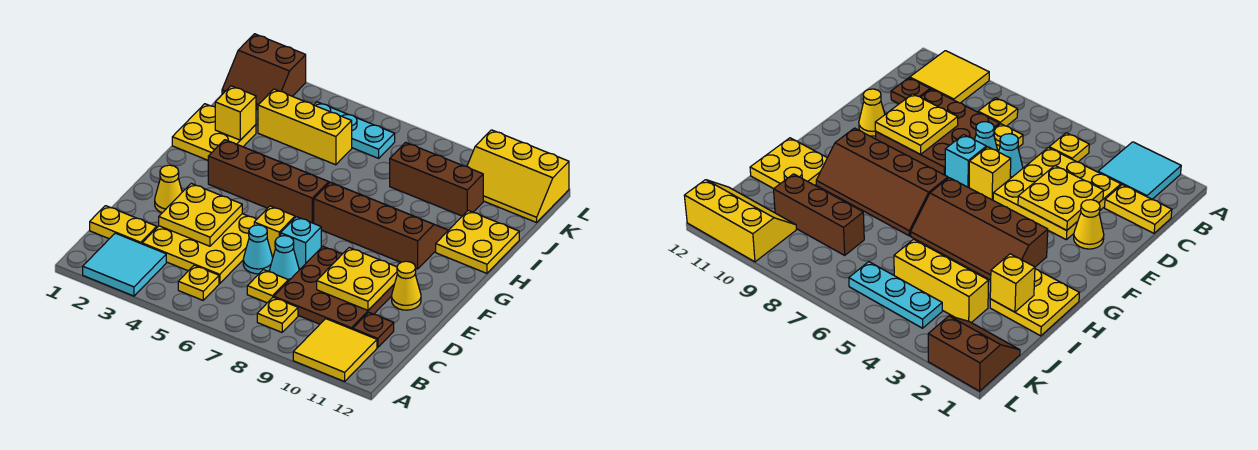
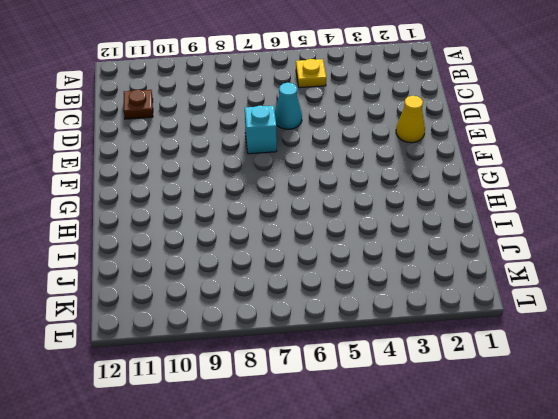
none -> cyan tile A2:B3 level 1
none -> yellow tile A10:B11 level 1
none -> yellow plate B8 level 1

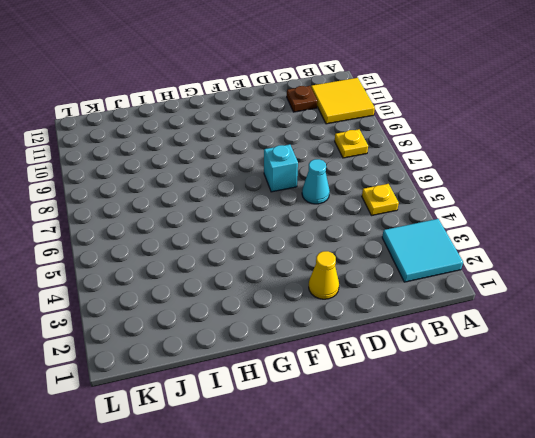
none -> yellow plate C1:C2 level 1
none -> yellow plate C3:E5 level 1
none -> yellow plate C7 level 1

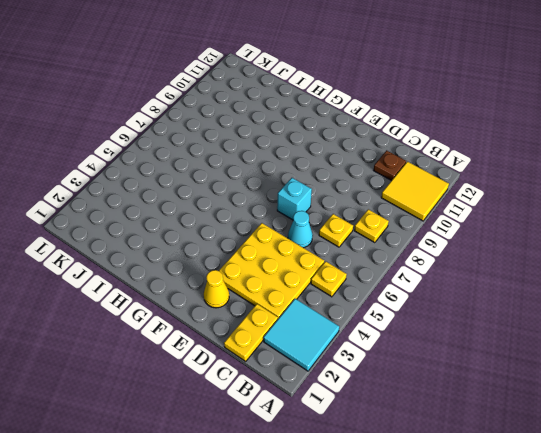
none -> brown plate C8:E10 level 1
none -> cyan cone D7 level 1
none -> yellow brick E6 level 1

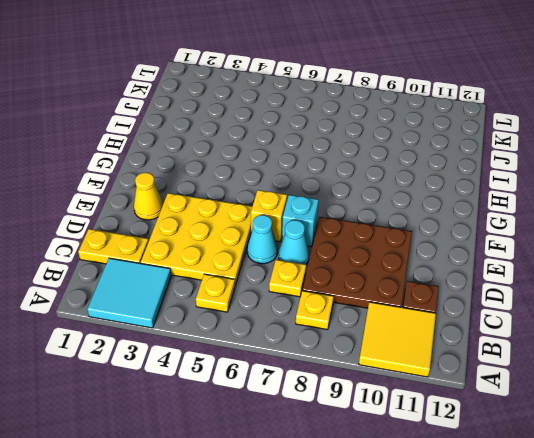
none -> yellow cone E11 level 1
none -> brown slope G3:H6 level 1 top G
none -> brown slope G7:H10 level 1 top G

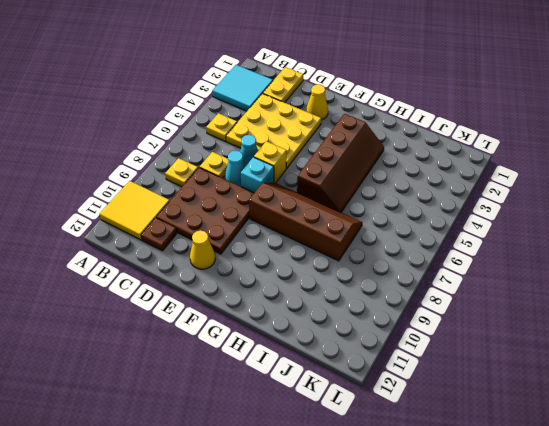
brown slope F7:I8 level 1 top 8 -> brown slope G7:H10 level 1 top G
none -> yellow plate H1:I2 level 1
none -> yellow plate H11:I12 level 1
none -> yellow brick J3:J5 level 1

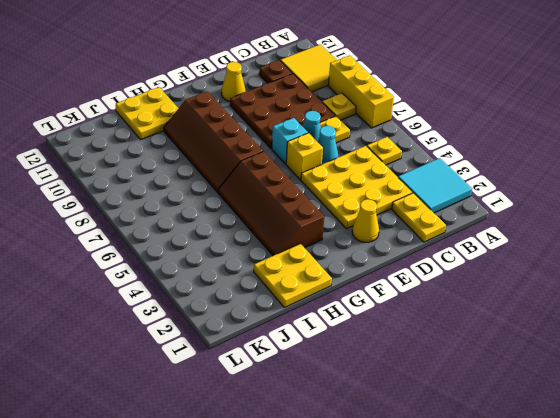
yellow brick A7:A9 level 1 -> yellow brick J3:J5 level 1
none -> brown brick J8:J10 level 1
none -> brown slope K1:L2 level 1 top L
none -> cyan plate K4:K6 level 1

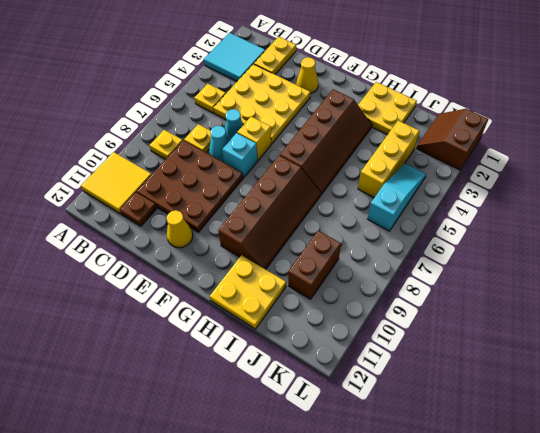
brown brick J9:J10 level 1 -> brown brick J8:J10 level 1
cyan slope K4:K6 level 1 top 6 -> cyan plate K4:K6 level 1
none -> yellow slope K10:L12 level 1 top L
none -> yellow plate D3:E4 level 2
none -> yellow plate D9:E10 level 2

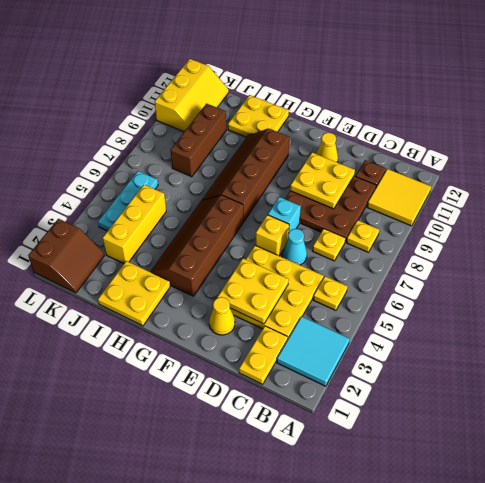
none -> cyan cone D7 level 1
none -> yellow brick I2 level 2

